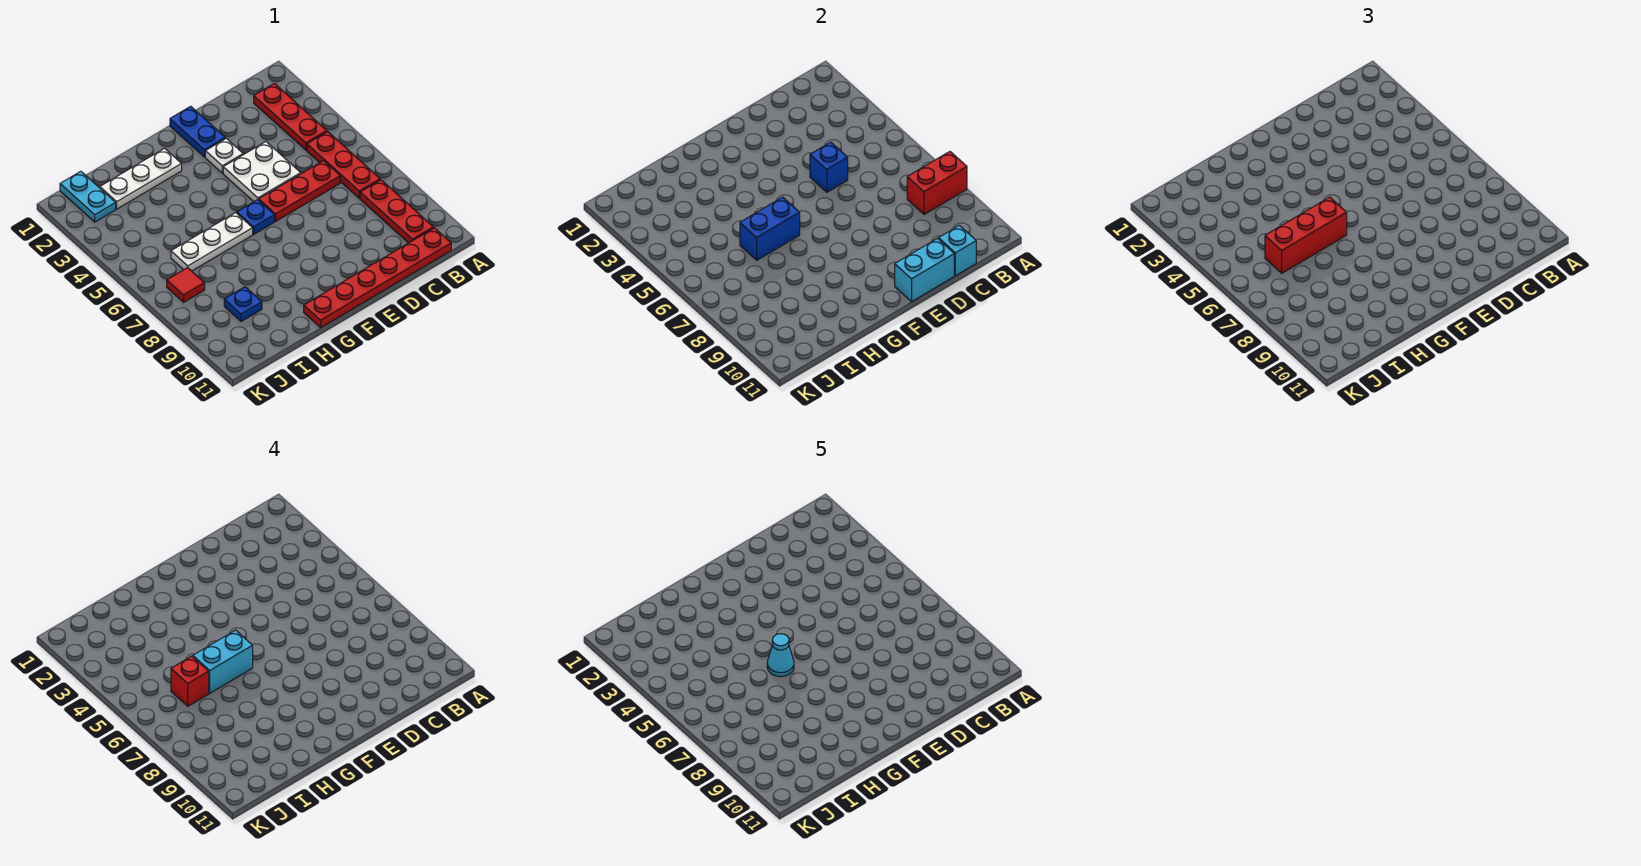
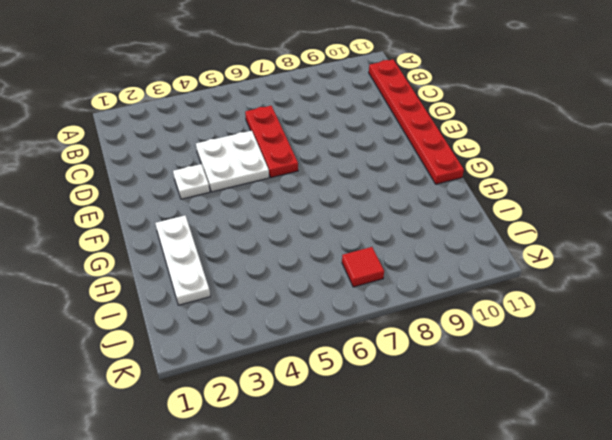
none -> red plate B2:B4 level 1
none -> red plate B5:B7 level 1
none -> red plate B8:B10 level 1

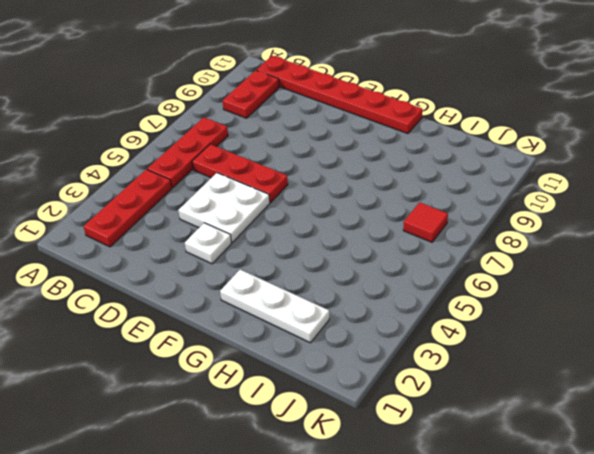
red plate B9:B10 level 1 -> red plate B8:B10 level 1
none -> blue plate E1:E2 level 1
none -> blue plate F6 level 1
none -> white plate G6:I6 level 1

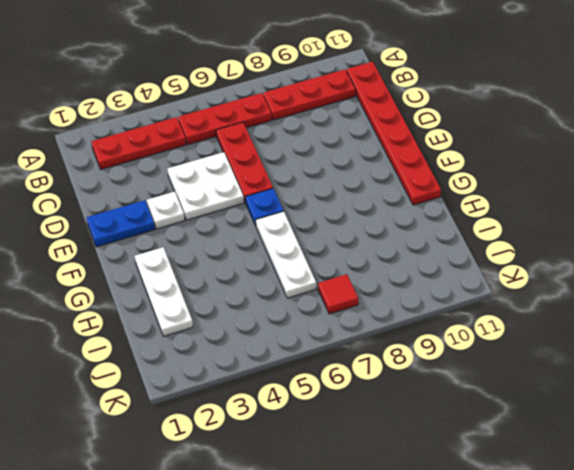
none -> blue plate I9 level 1
none -> cyan plate J1:J2 level 1
none -> red brick A8:B8 level 2

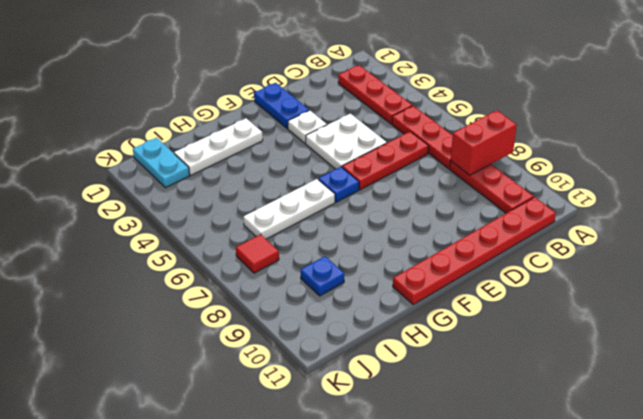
none -> cyan brick C11 level 2
none -> blue brick D5 level 2
none -> cyan brick D11:E11 level 2

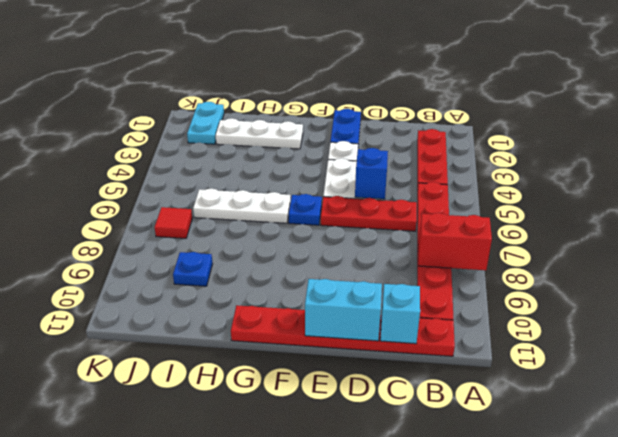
none -> blue brick G6:H6 level 2
none -> red brick G6:I6 level 3
none -> cyan brick G6:H6 level 4

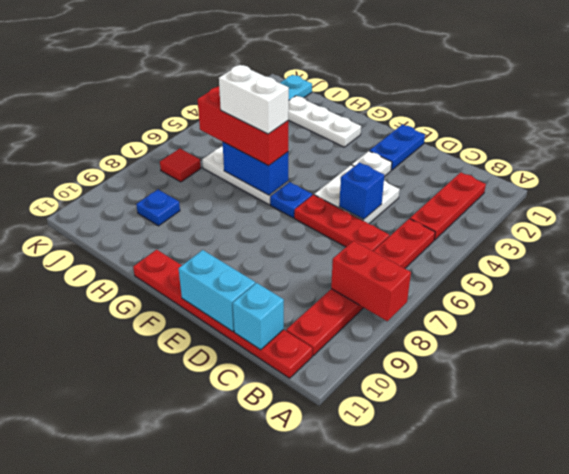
white brick G6:H6 level 4 -> cyan brick G6:H6 level 4
none -> red brick I6 level 4
none -> cyan cone G6 level 5

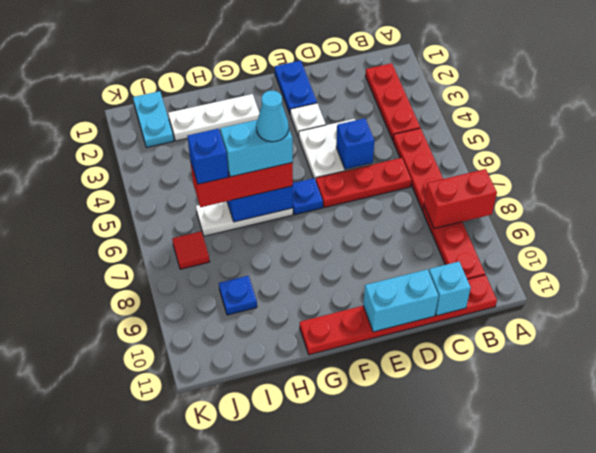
blue brick I6 level 4 -> red brick I6 level 4

